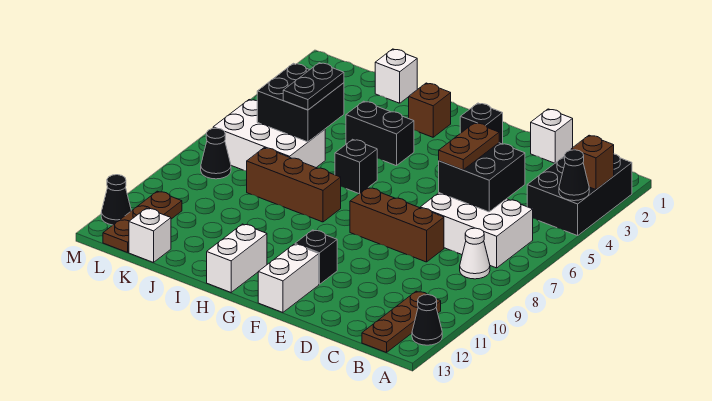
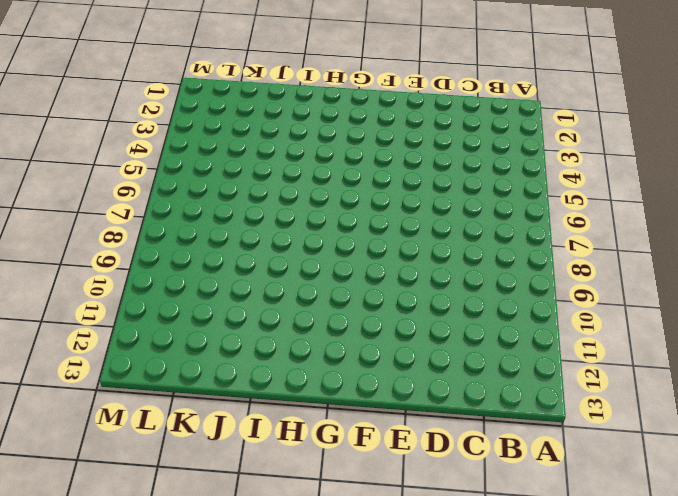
none -> black brick A2:B4 level 1
none -> black cone A12 level 1
none -> white brick B6:D7 level 1

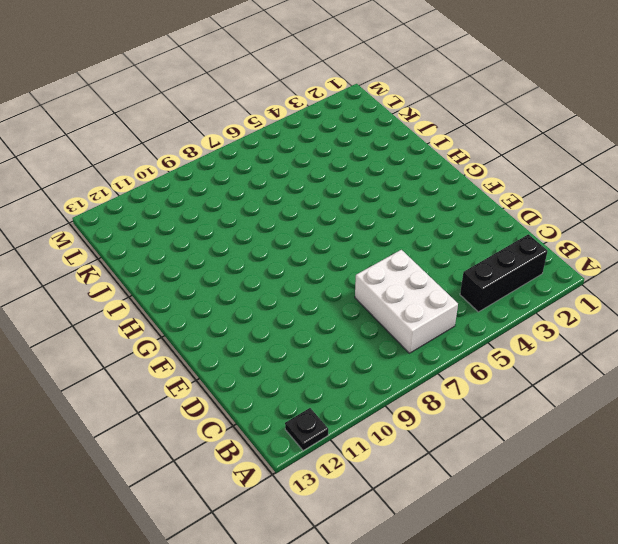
black plate A12 level 1 -> black cone A12 level 1
black brick B2:B4 level 1 -> black brick A2:B4 level 1
none -> white cone B8 level 1
none -> brown plate B11:B13 level 1
none -> white brick D1 level 1

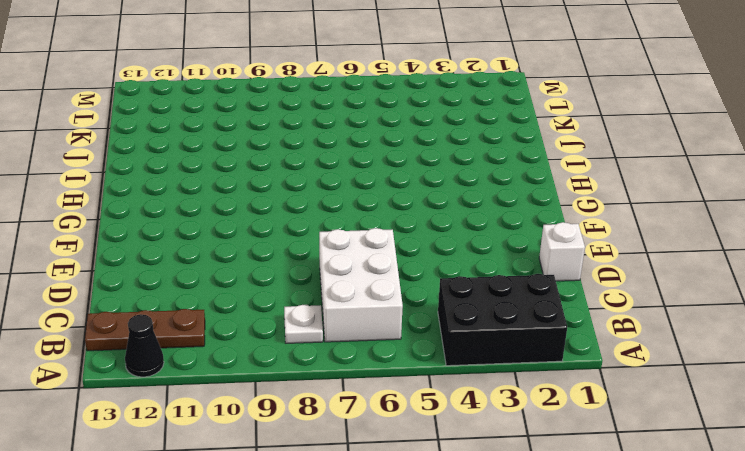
white plate B8 level 1 -> white cone B8 level 1
none -> brown brick D8:F8 level 1
none -> black brick F2 level 1
none -> black brick F11 level 1

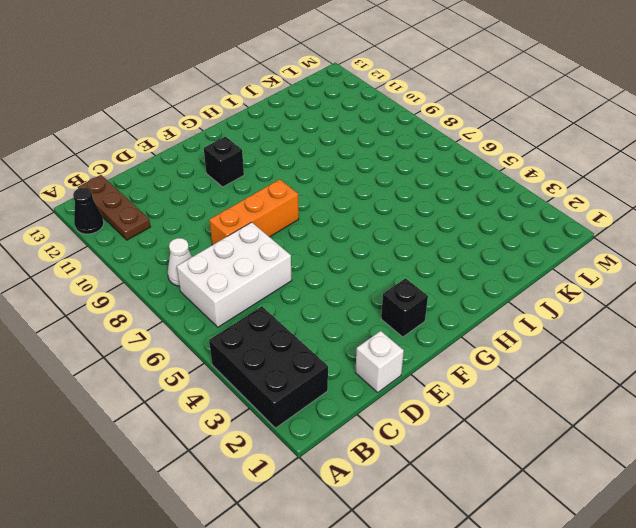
orange brick D8:F8 level 1 -> brown brick D8:F8 level 1
none -> white brick F12:F13 level 1
none -> brown brick H2 level 1
none -> black brick H4:I4 level 1

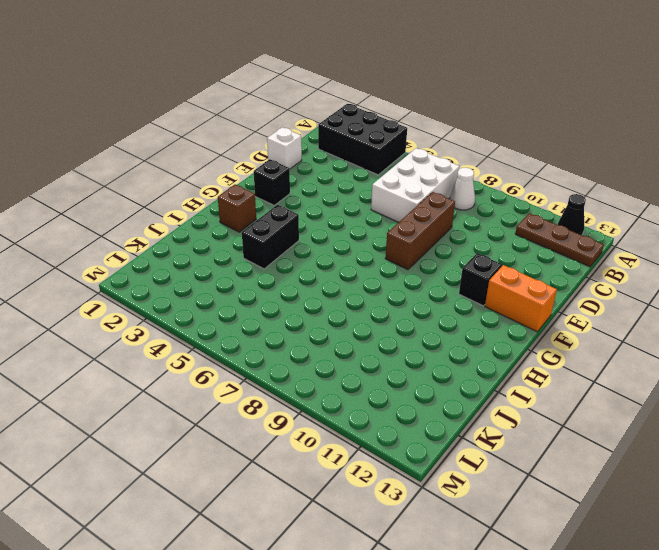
orange brick F12:F13 level 1 -> white brick F12:F13 level 1
none -> black brick H6 level 1
none -> brown brick H8:J8 level 1
none -> white brick H12:H13 level 1

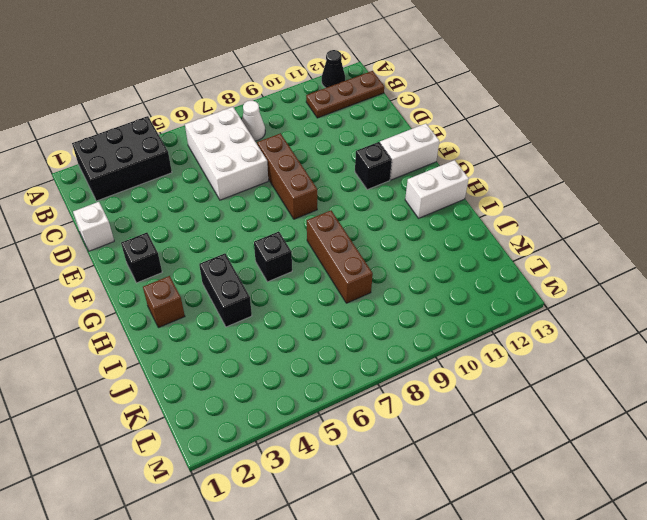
none -> white brick J1 level 1
none -> white brick J6:L7 level 1
none -> white brick K13 level 1

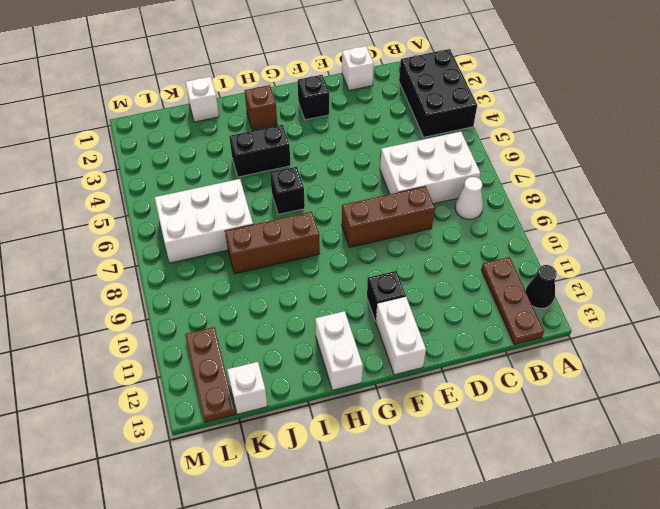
none -> black cone L8 level 1
none -> black cone M12 level 1
none -> brown brick A3 level 2

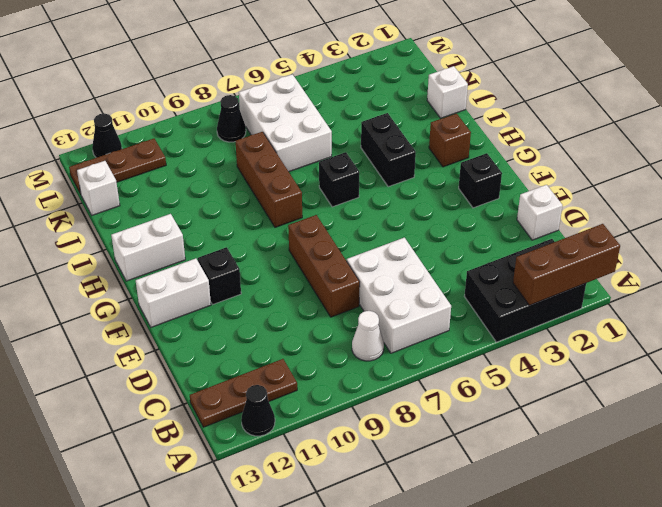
brown brick A1:A3 level 2 -> brown brick A3 level 2
none -> black cone A4 level 2
none -> black brick C5:D6 level 2
none -> black brick J5:K6 level 2

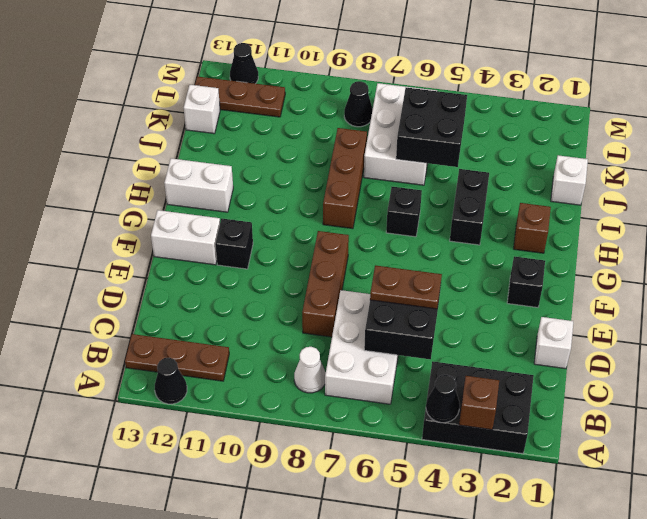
none -> black plate J5:J6 level 3

